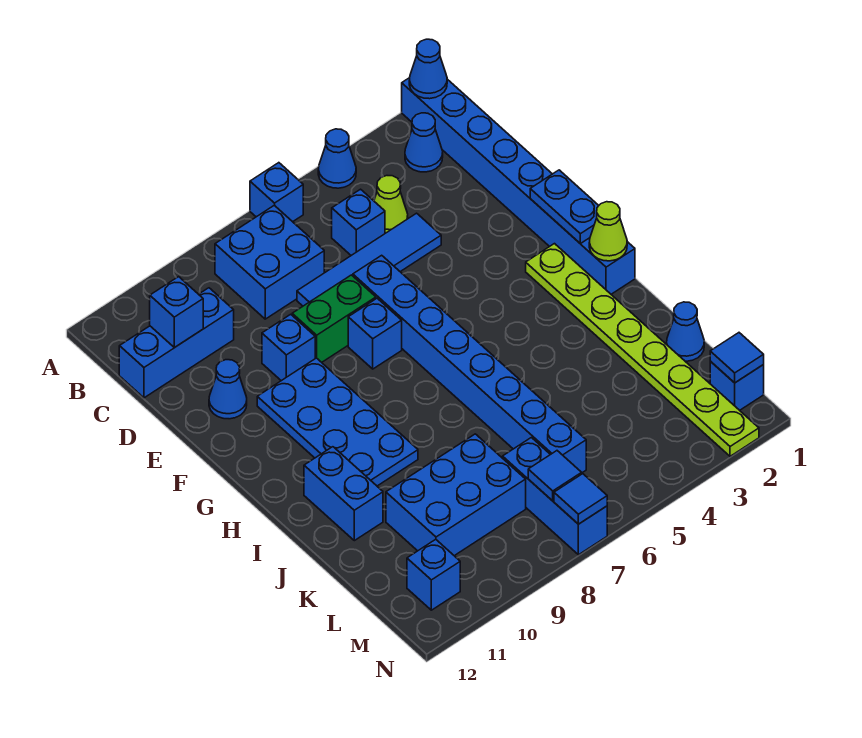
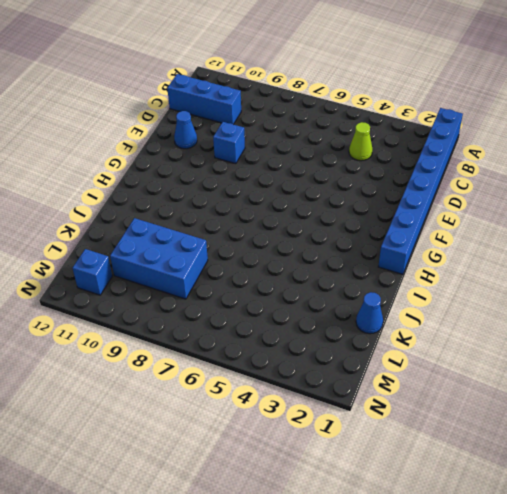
none -> blue cone A4 level 1
none -> blue brick A6 level 1
none -> blue cone B2 level 1

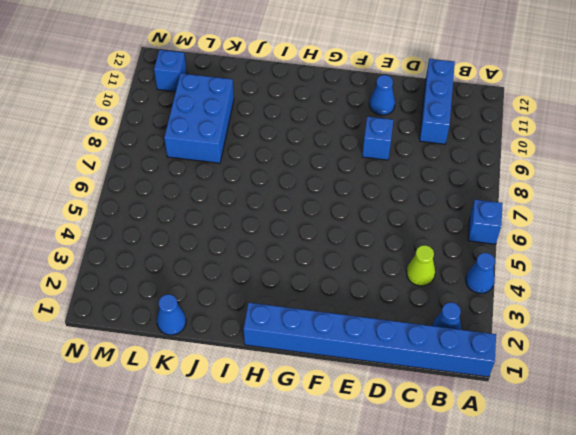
none -> blue brick B7:C8 level 1
none -> blue brick C5 level 1
none -> blue tile D4:D7 level 1

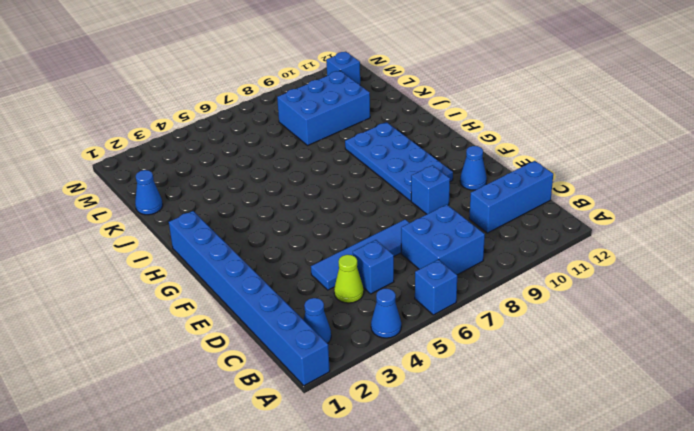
none -> blue brick E6:L6 level 1
none -> green brick E7:E8 level 1
none -> blue brick F7 level 1

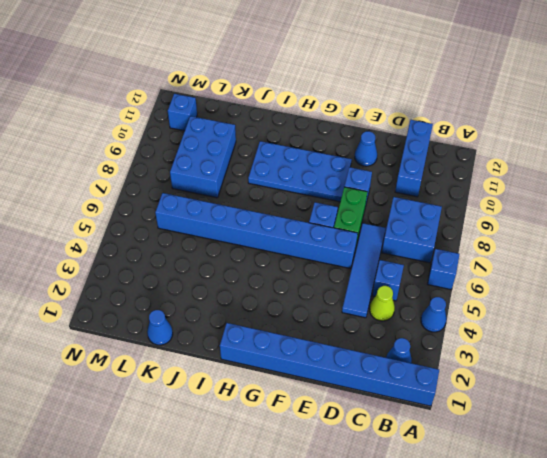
none -> lime plate G2:N2 level 1
none -> blue brick I11:J11 level 1
none -> blue brick L7:N7 level 1

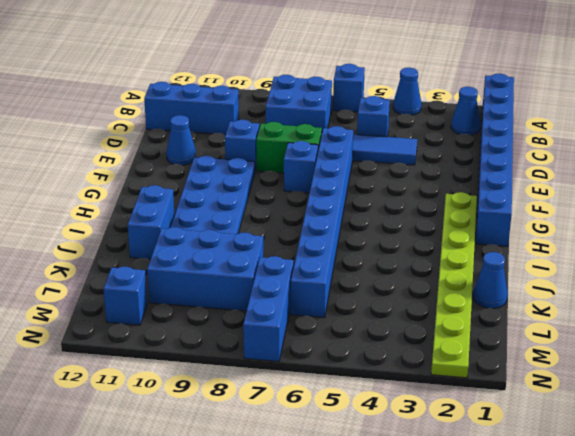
none -> lime cone C4 level 1
none -> blue brick M1 level 1
none -> blue cone A1 level 2

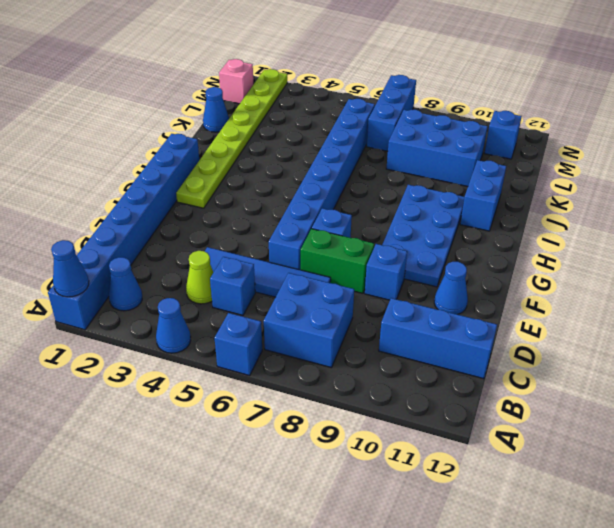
pink brick M1 level 1 -> blue brick M1 level 1
none -> blue brick C11 level 2
none -> blue plate F1:G1 level 2
none -> lime cone H1 level 2

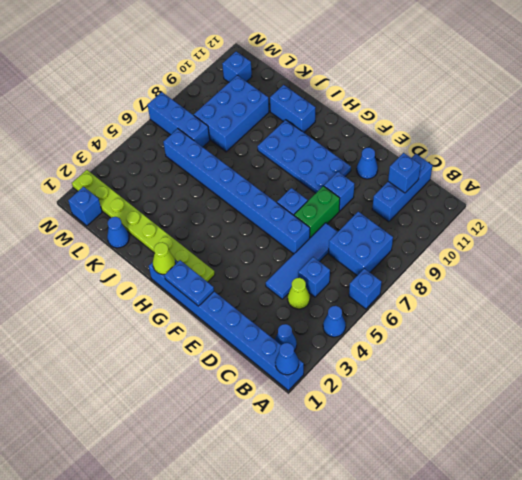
none -> blue tile M1 level 2
none -> blue tile M7 level 2
none -> blue tile N7 level 2

